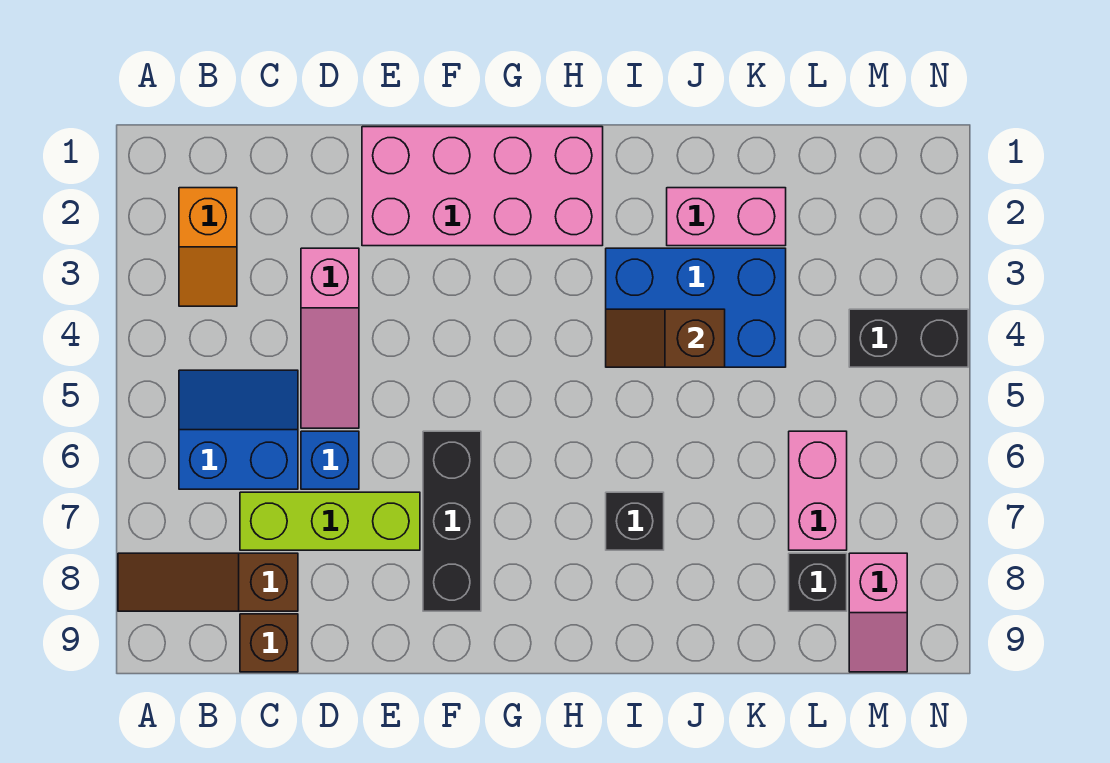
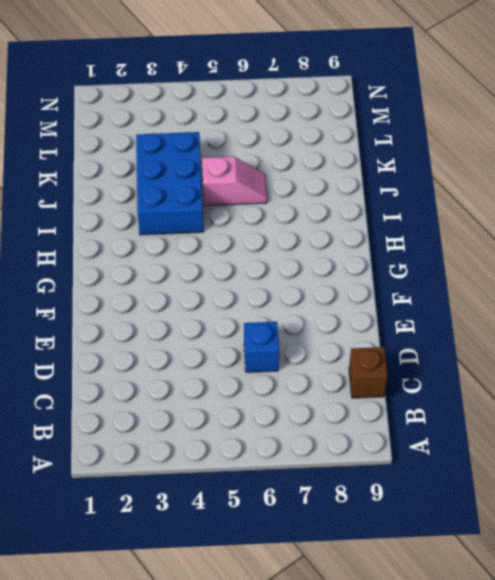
pink slope J5:J6 level 1 top 5 -> pink slope M8:M9 level 1 top 8
none -> brown slope A8:C8 level 1 top C
none -> orange slope B2:B3 level 1 top 2
none -> blue slope B5:C6 level 1 top 6

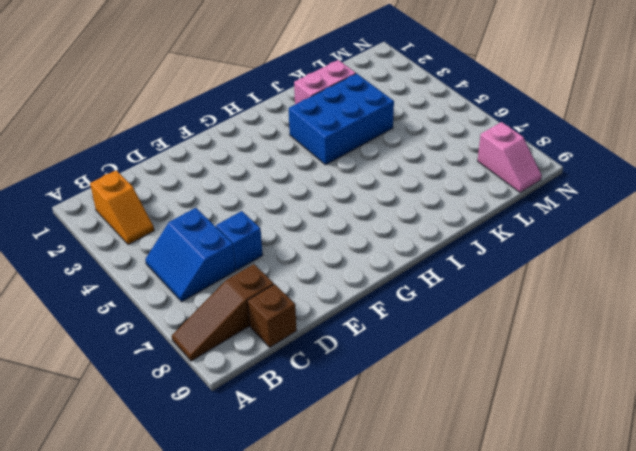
blue slope B5:C6 level 1 top C -> blue slope B5:C6 level 1 top 6
none -> lime brick C7:E7 level 1
none -> pink slope D3:D5 level 1 top 3
none -> pink brick E1:H2 level 1

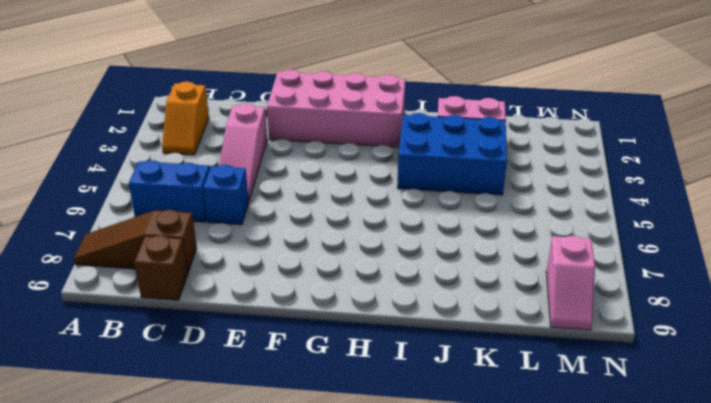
none -> lime brick C7:E7 level 1
none -> black brick F6:F8 level 1
none -> black brick I7 level 1

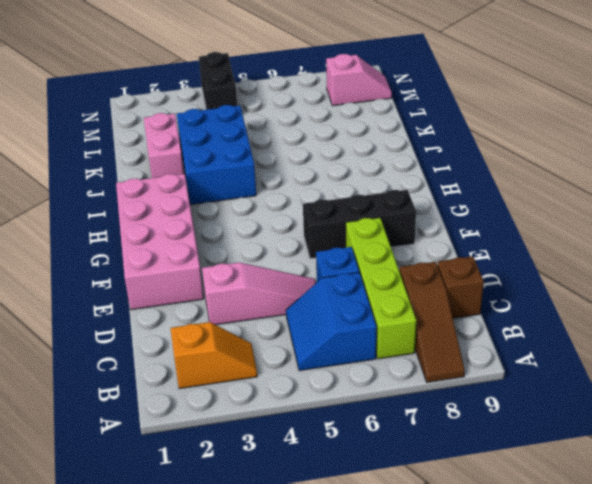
lime brick B7:E7 level 1 -> lime brick C7:E7 level 1
none -> black brick I7 level 1
none -> pink brick L6:L7 level 1
none -> black brick L8 level 1

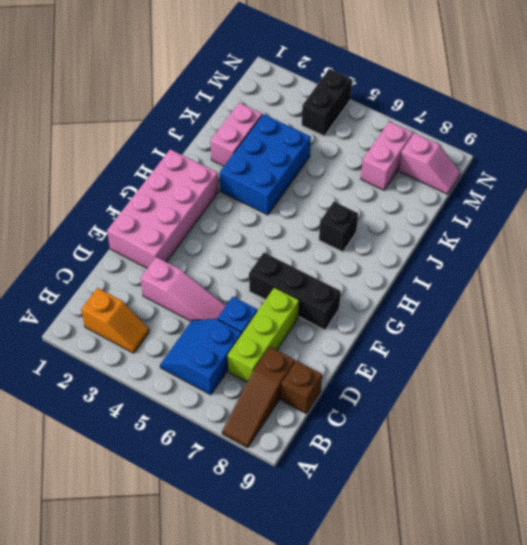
pink brick L7:M7 level 1 -> pink brick L6:L7 level 1
none -> black brick L8 level 1
none -> brown slope I4:J4 level 2 top J

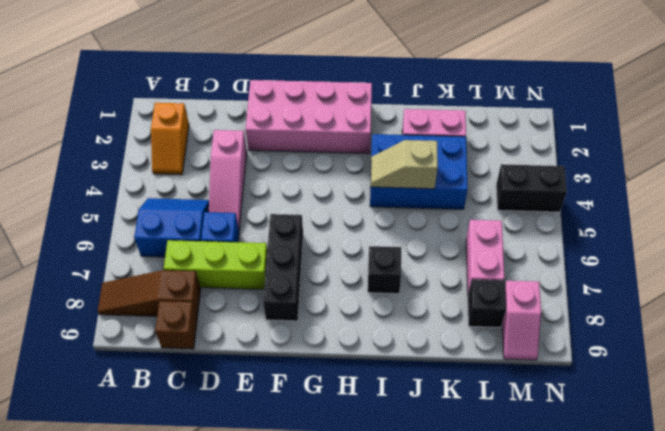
tan slope I4:J4 level 2 top J -> brown slope I4:J4 level 2 top J

